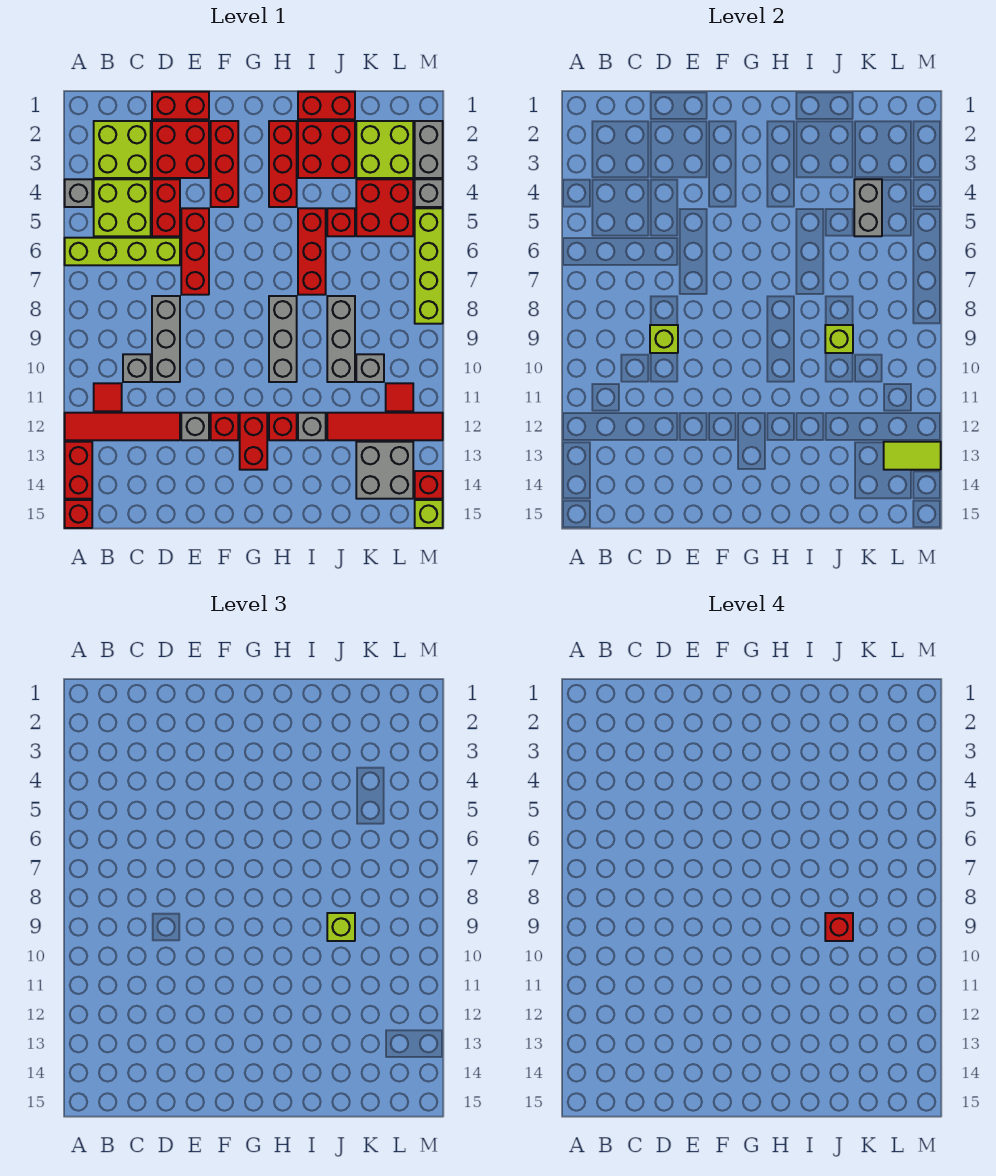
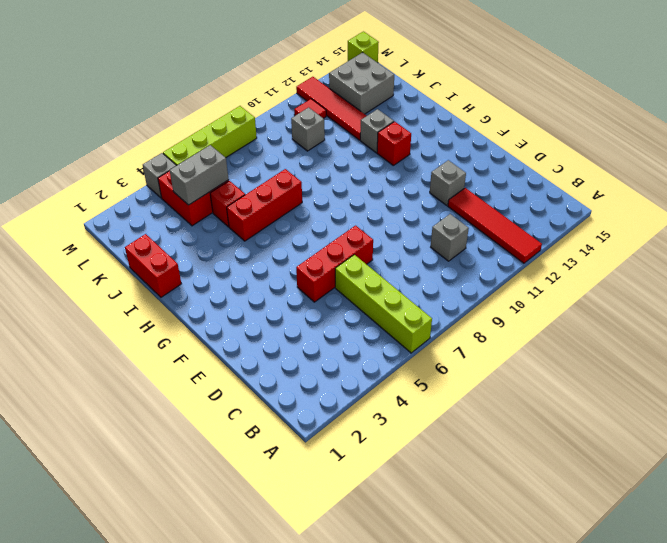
none -> grey brick A4 level 1
none -> red brick A13:A14 level 1
none -> red brick A15 level 1
none -> lime brick B2:C3 level 1

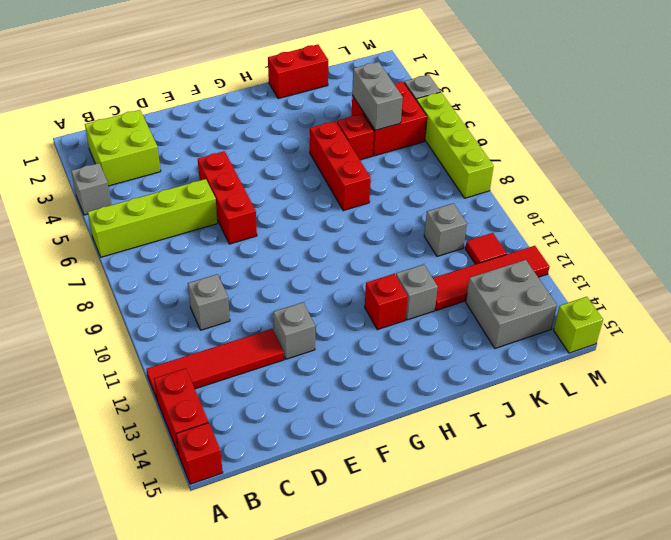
none -> lime brick B4:C5 level 1
none -> red tile B11 level 1
none -> red brick D1:E1 level 1
none -> red brick D2:E3 level 1

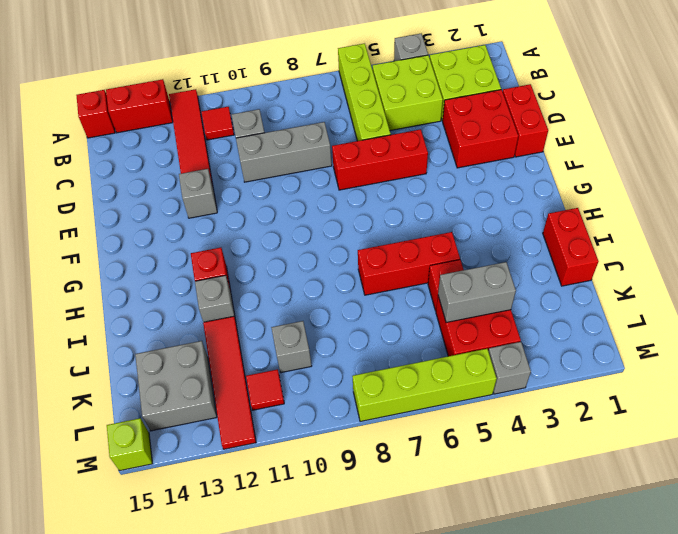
none -> red brick D4:D5 level 1
none -> red brick F2:F4 level 1
none -> red brick F12 level 1
none -> red brick G12:G13 level 1

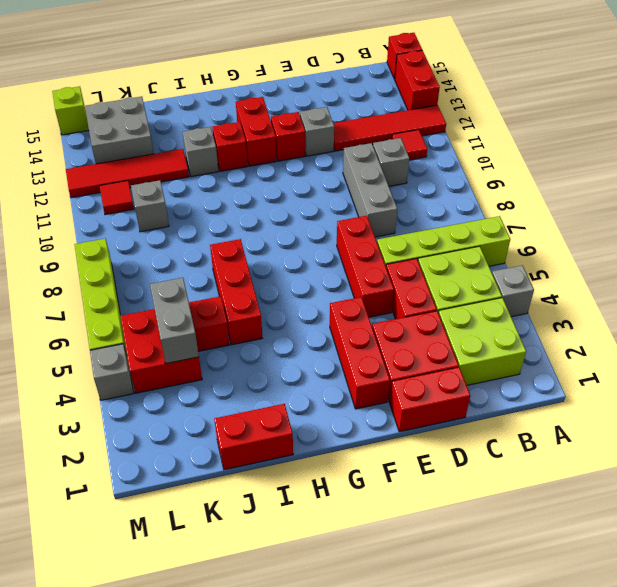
none -> red brick H2:H4 level 1
none -> grey brick H8:H10 level 1
none -> red brick I2:J3 level 1
none -> grey brick J8:J10 level 1

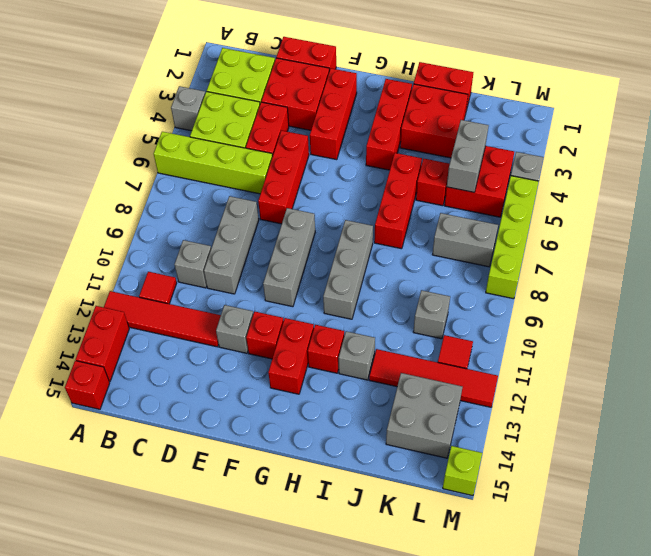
grey brick F8:F10 level 1 -> grey brick J8:J10 level 1
grey brick K7:L7 level 1 -> grey brick M2:M3 level 1
none -> lime brick K2:L3 level 1
none -> red brick M14 level 1
none -> lime brick D9 level 2
none -> lime brick J9 level 2

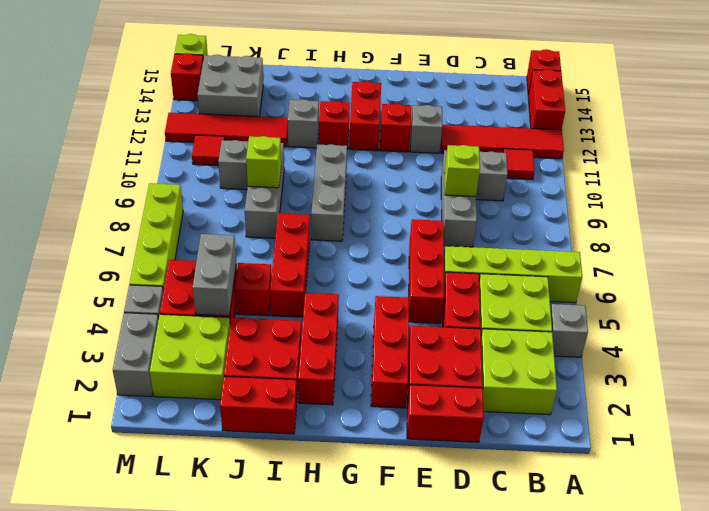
none -> lime tile L13:M13 level 2
none -> lime brick J9 level 3
none -> red brick J9 level 4

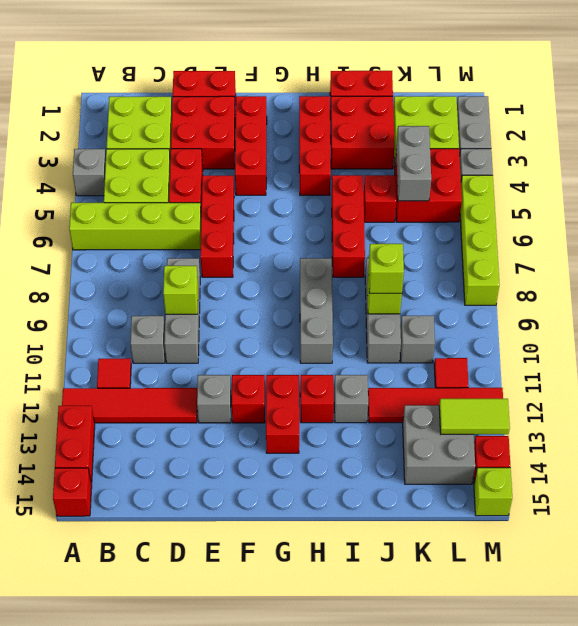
none -> red brick J9 level 4

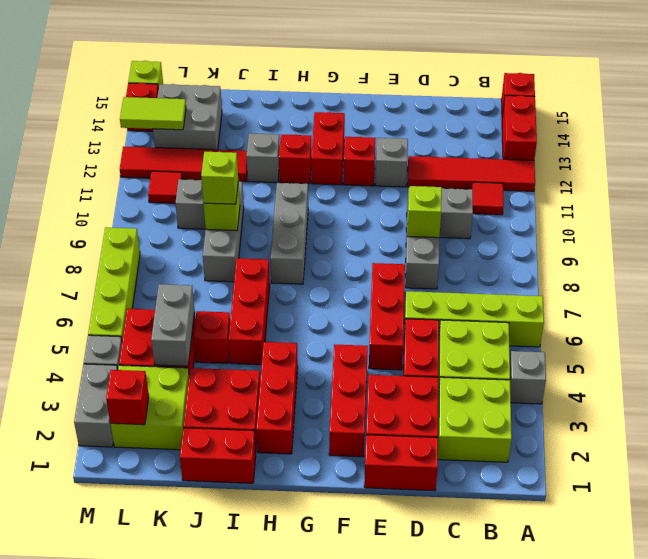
red brick L2 level 2 -> red brick J9 level 4

